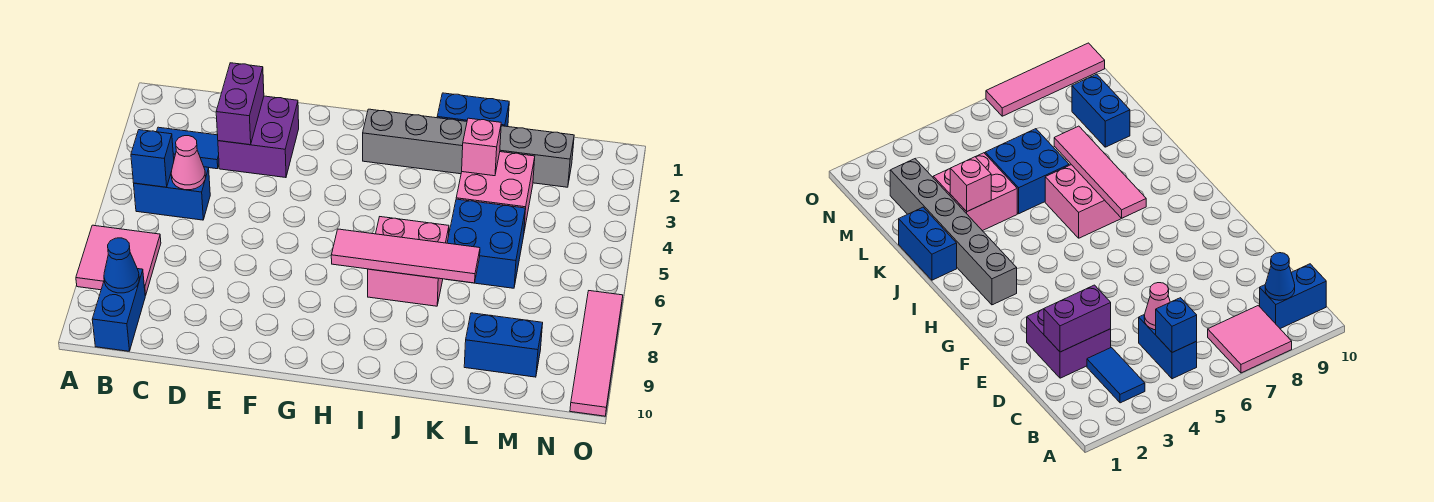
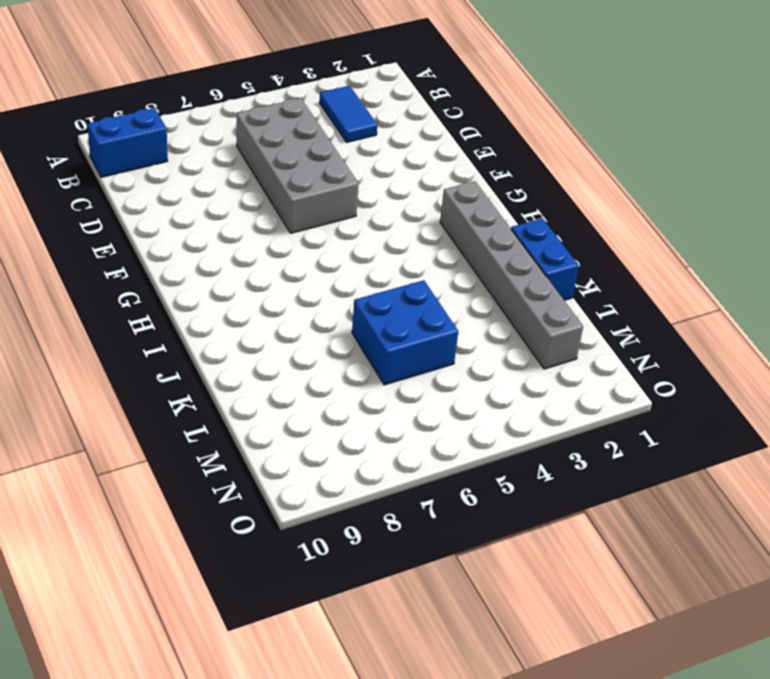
grey brick C5:F6 level 1 -> blue brick B5:C5 level 1
none -> pink tile A7:B8 level 1
none -> purple brick D2:E3 level 1
none -> pink brick I6:J7 level 1

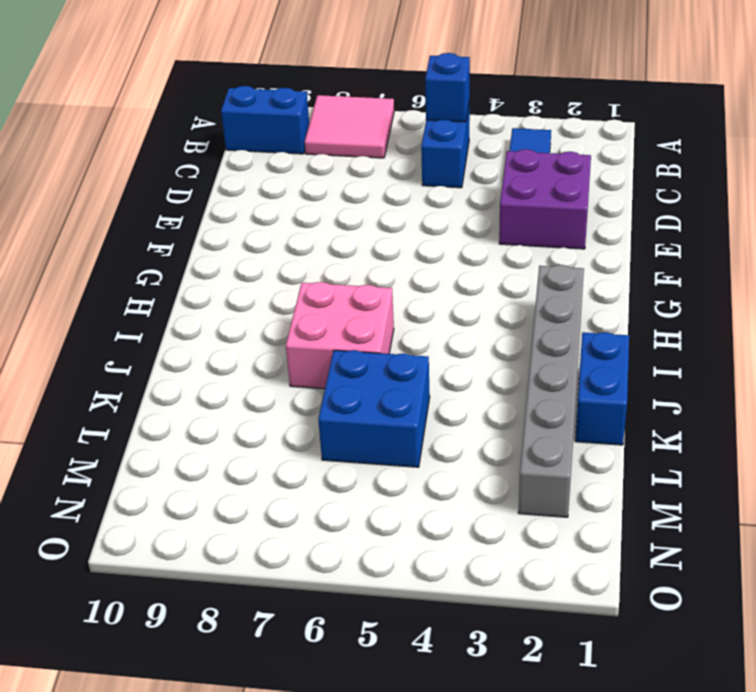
none -> pink brick K3:L4 level 1
none -> blue brick L9:M9 level 1
none -> pink tile O7:O10 level 1

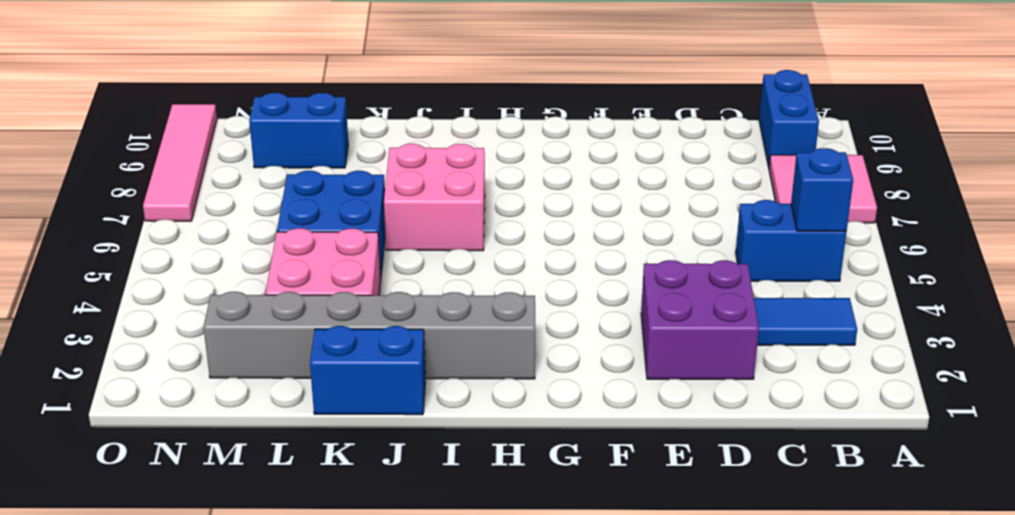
none -> blue cone B9 level 2
none -> pink cone C5 level 2
none -> purple brick D2:D3 level 2

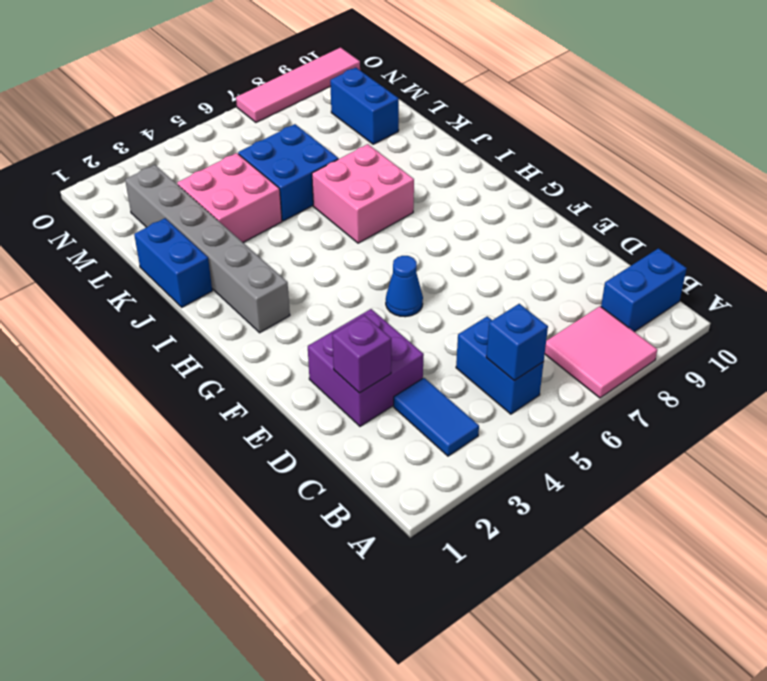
purple brick D2 level 2 -> purple brick D2:D3 level 2
blue cone F5 level 1 -> blue cone B9 level 2
none -> pink cone C5 level 2
none -> pink tile H7:K7 level 2
none -> pink brick K3 level 2

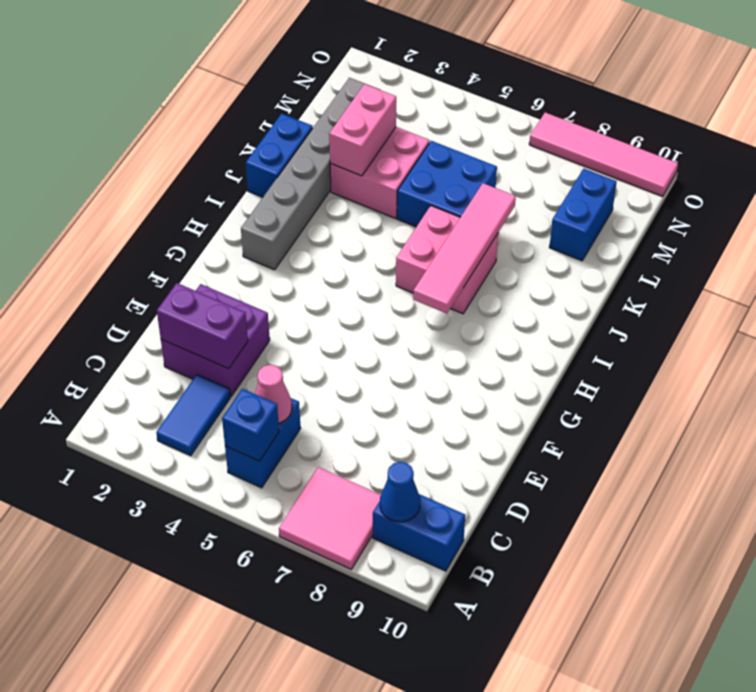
pink brick K3:L3 level 2 -> pink brick K3 level 2

